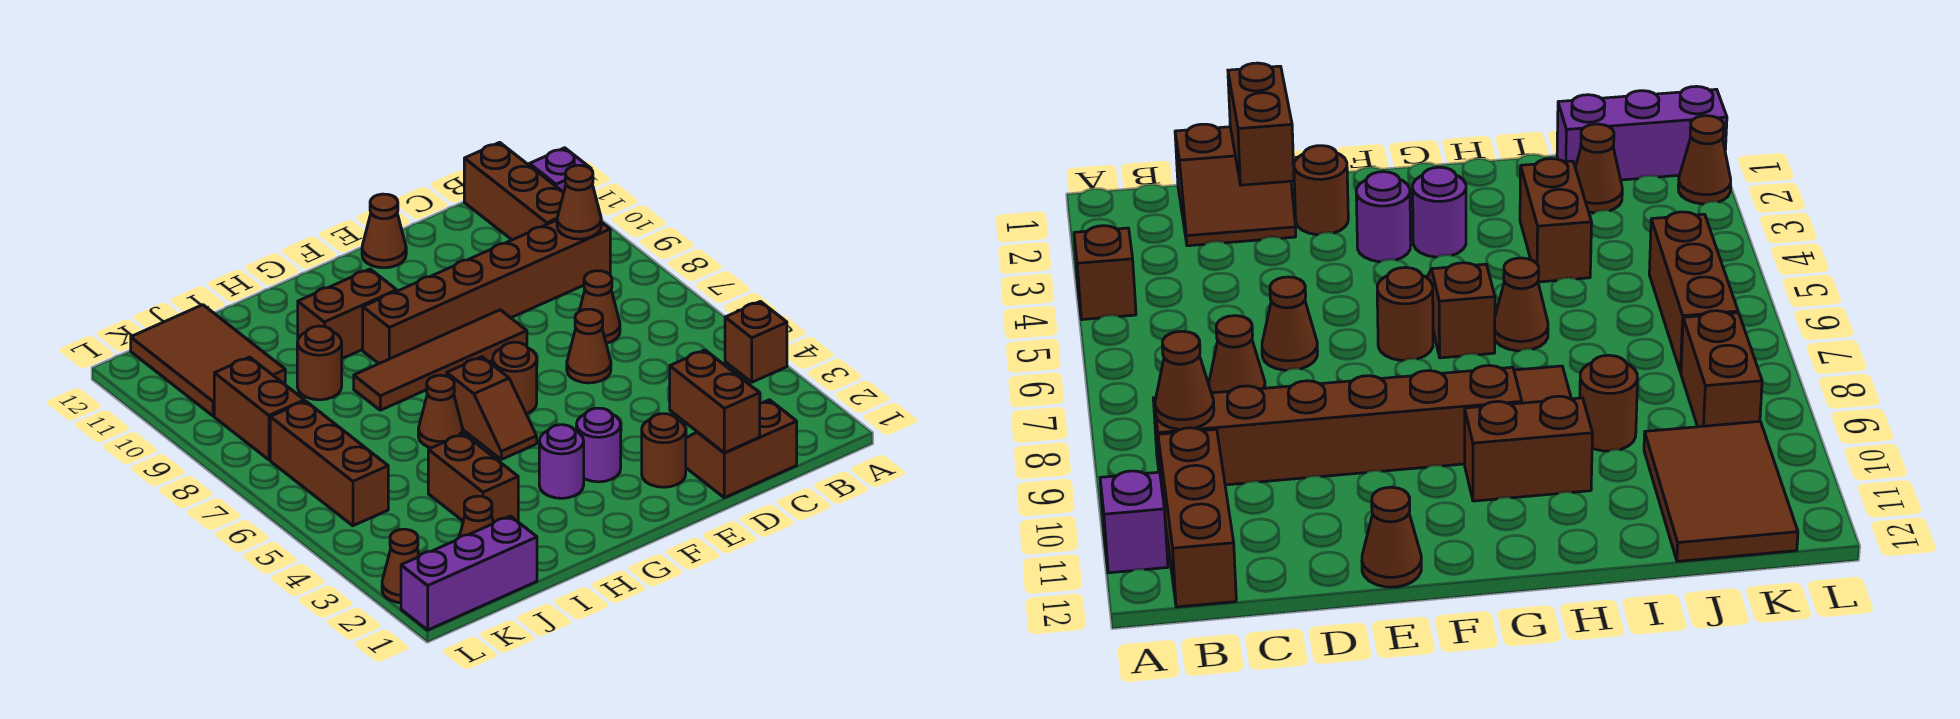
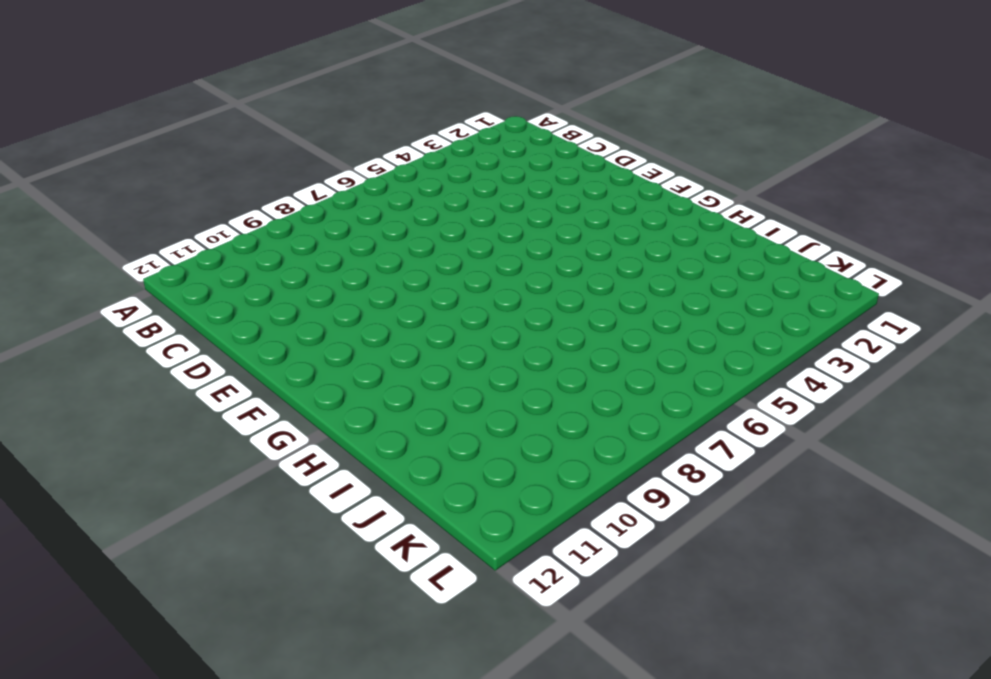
none -> brown brick A4 level 1
none -> purple brick A11 level 1
none -> brown brick B9:G9 level 1

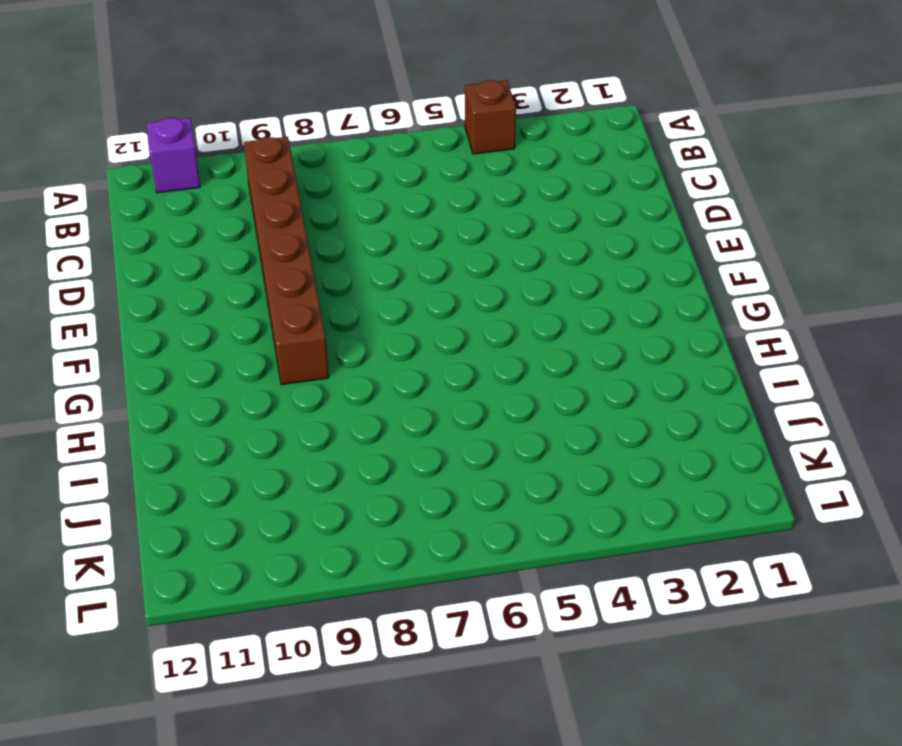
none -> brown brick B10:B12 level 1
none -> brown slope C1:D2 level 1 top 1
none -> brown cone C7 level 1

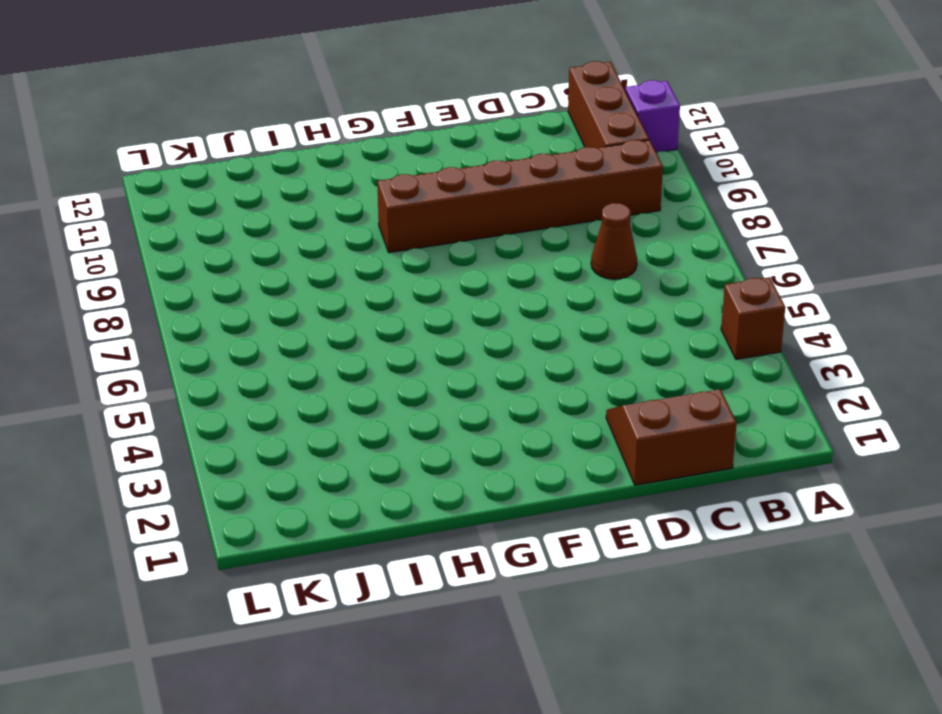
none -> brown cone D6 level 1
none -> brown round brick E2 level 1
none -> brown tile E8:H8 level 1

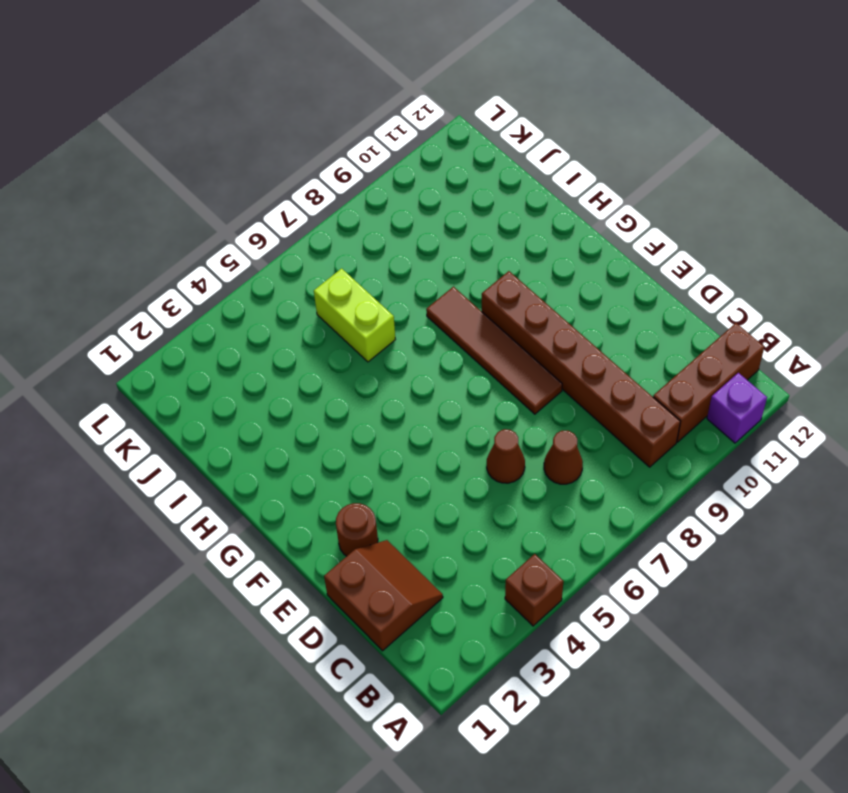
lime brick I6:J6 level 1 -> none
none -> brown cone E12 level 1
none -> purple round brick F3 level 1
none -> brown round brick F6 level 1

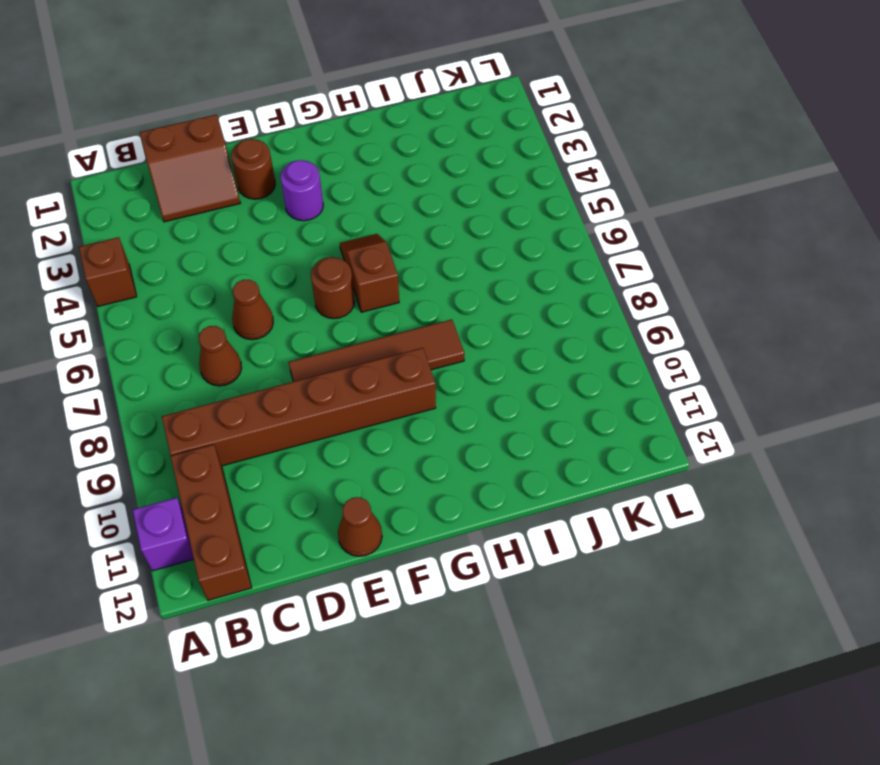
none -> purple round brick G3 level 1
none -> brown brick G10:H10 level 1
none -> brown cone H6 level 1

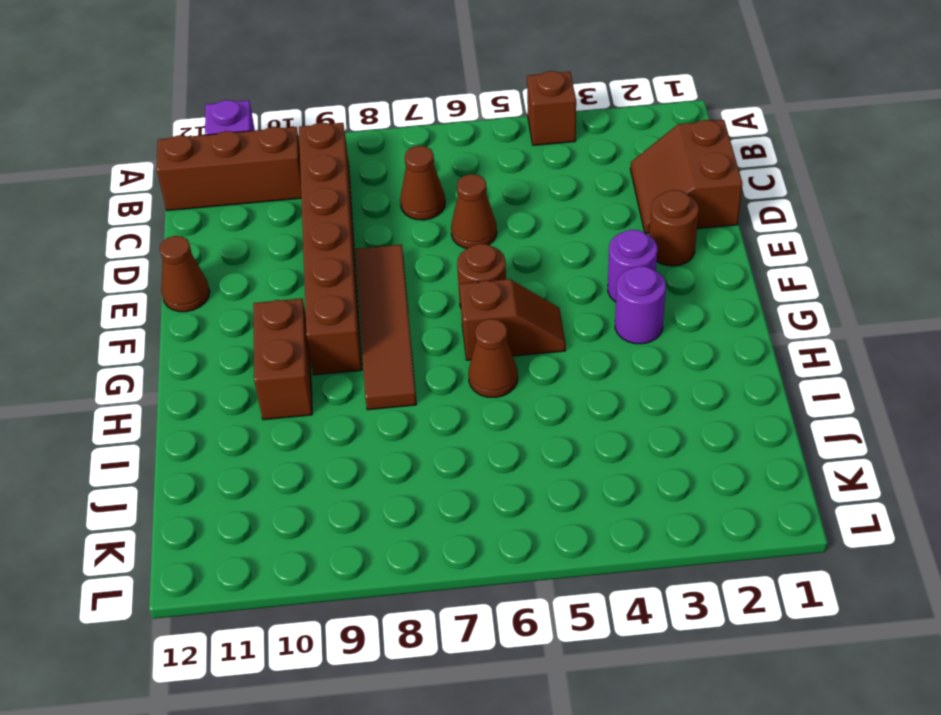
none -> brown brick I3:I4 level 1
none -> brown round brick I9 level 1
none -> purple brick J1:L1 level 1

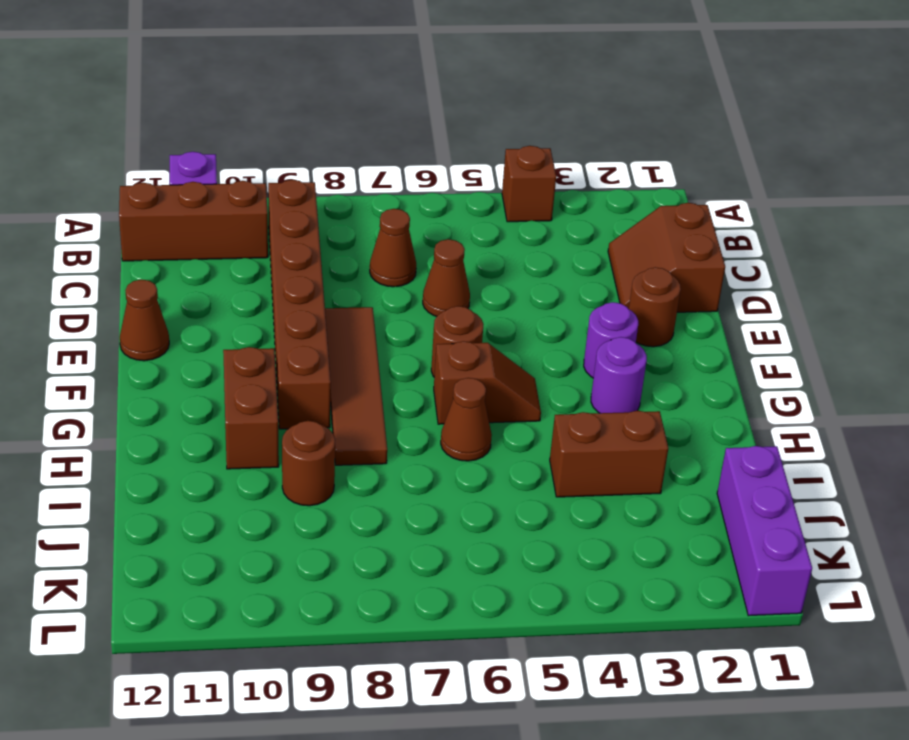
none -> brown cone J2 level 1
none -> brown tile J10:K12 level 1
none -> brown brick K5:K7 level 1

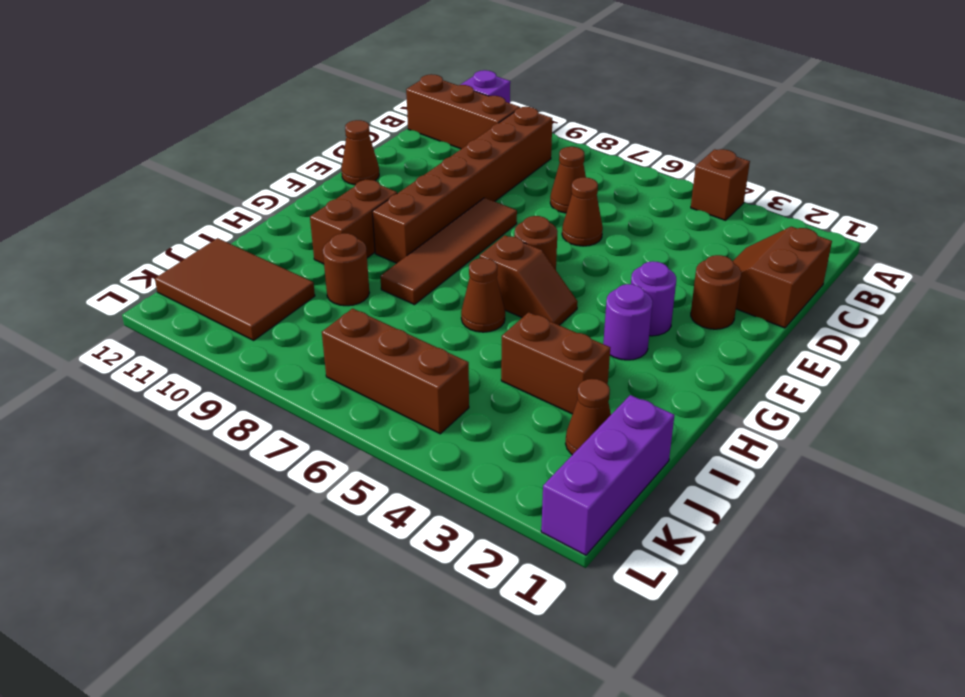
none -> brown brick K8:K9 level 1
none -> brown cone L2 level 1
none -> brown cone B9 level 2

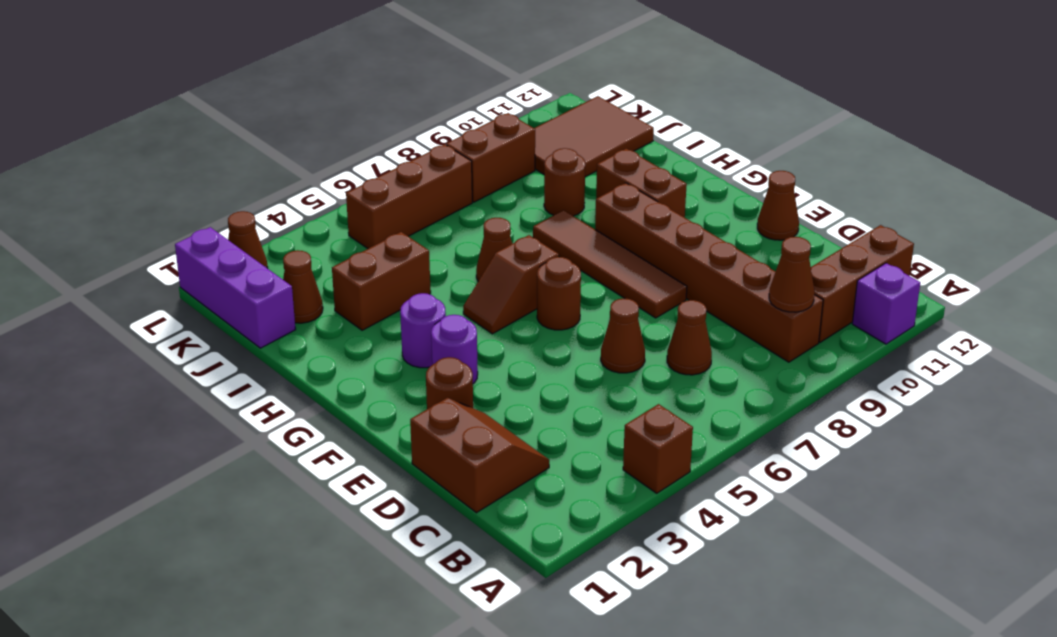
none -> brown brick D1:D2 level 2

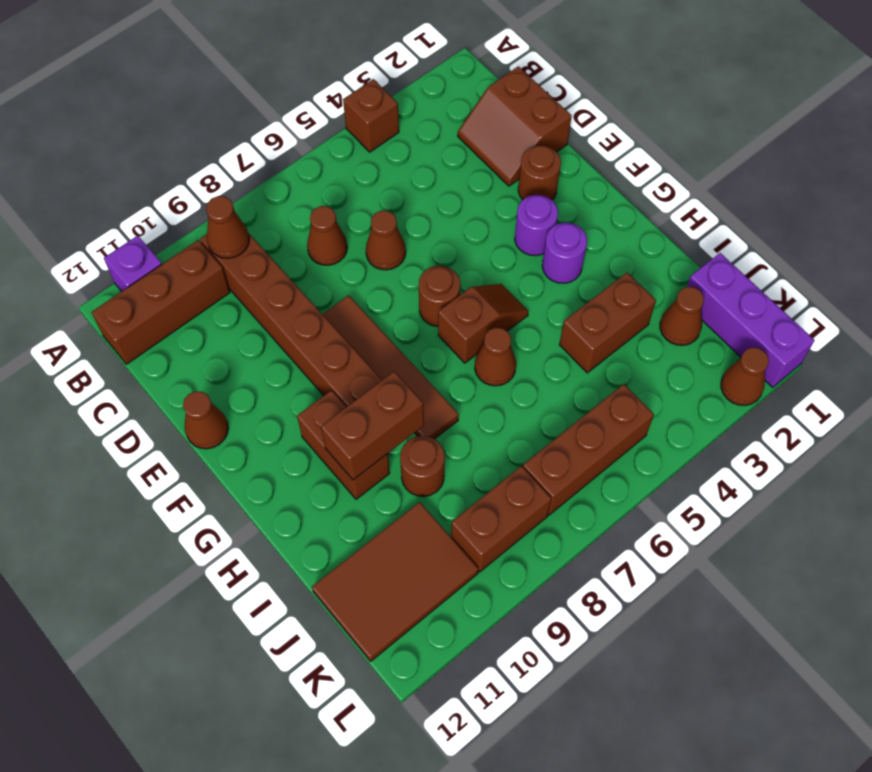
brown brick H9:H10 level 2 -> brown brick D1:D2 level 2

